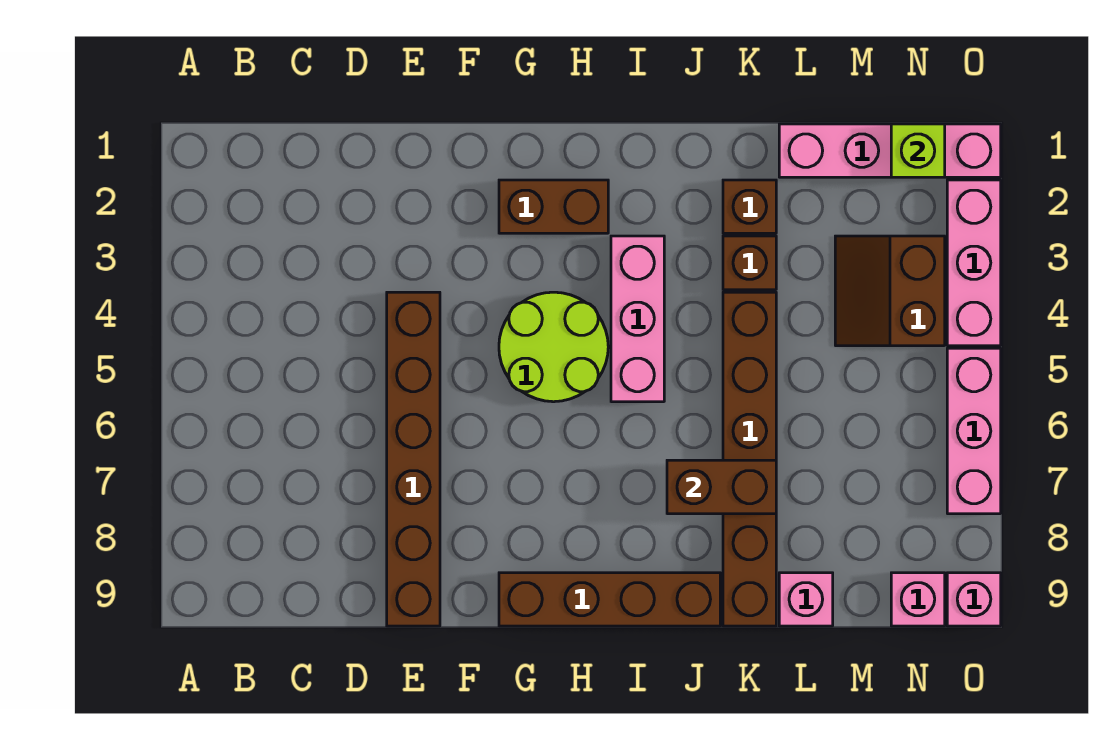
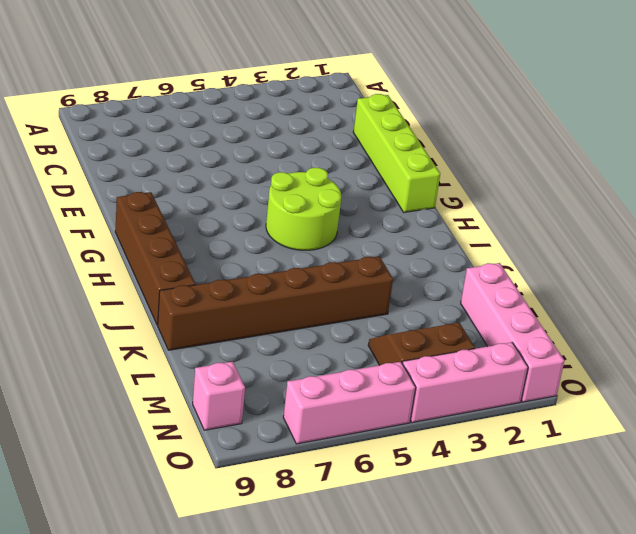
lime brick D1:G1 level 1 -> none
none -> brown brick E4:E9 level 1
none -> brown brick G2:H2 level 1
none -> pink brick I3:I5 level 1

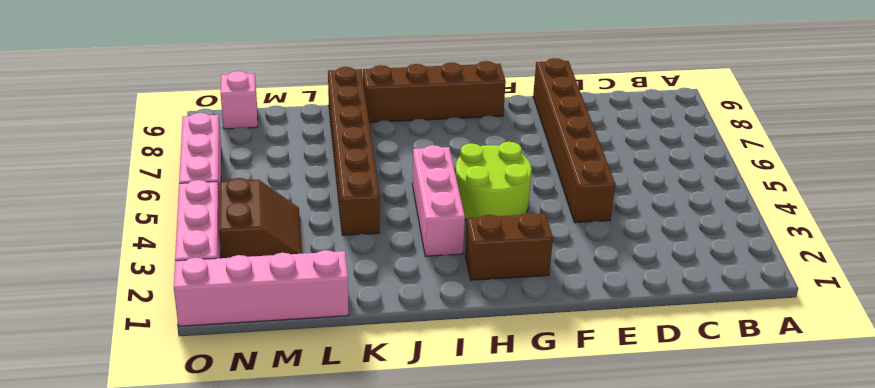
none -> brown brick K2 level 1
none -> brown brick K3 level 1
none -> pink brick L9 level 1

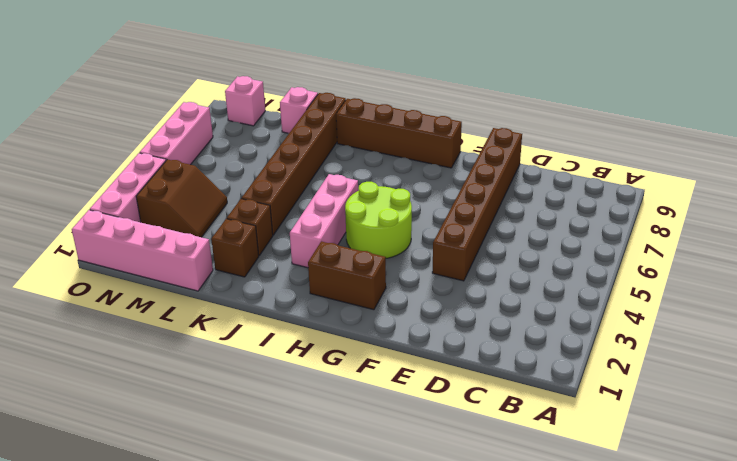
none -> pink brick O9 level 1
none -> brown brick J7:K7 level 2
none -> lime brick N1 level 2

